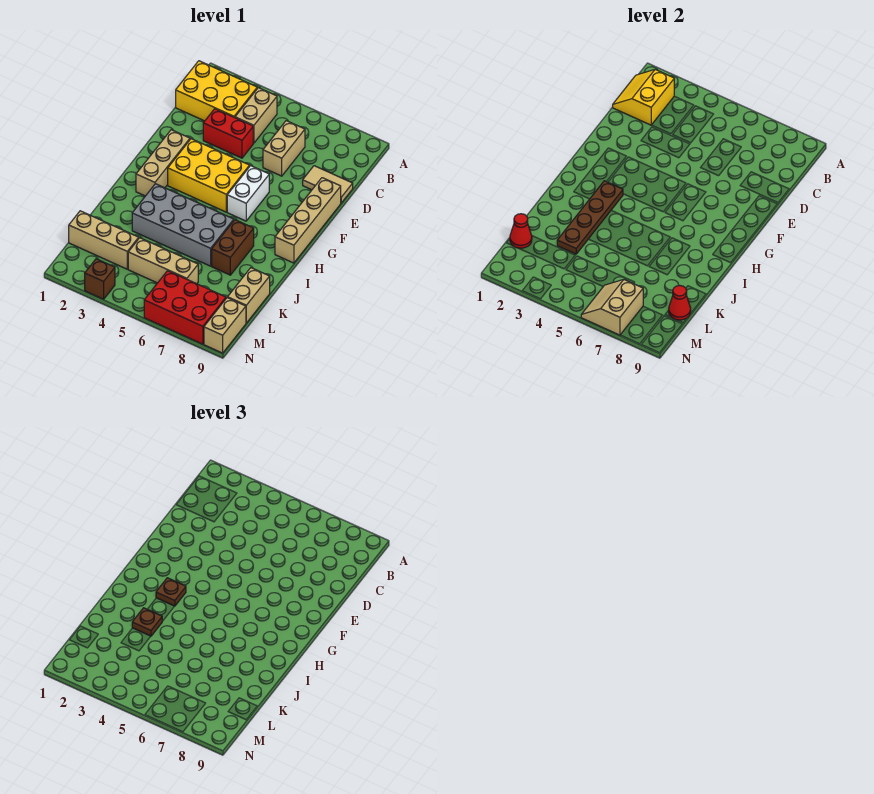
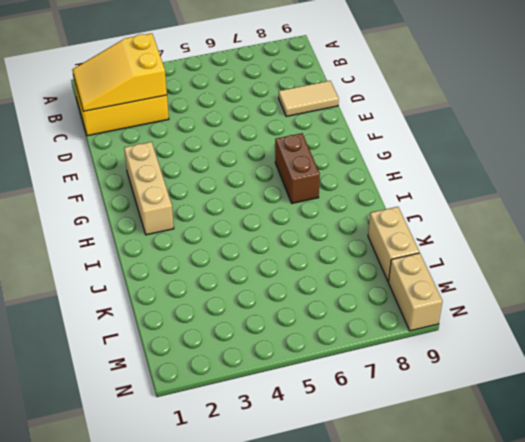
yellow slope B1:C3 level 2 top 3 -> yellow slope B1:C2 level 2 top 2
brown brick G7:H7 level 1 -> brown brick I7:J7 level 1
none -> tan brick B4:C4 level 1
none -> tan brick C6:D6 level 1
none -> red brick D3:D4 level 1

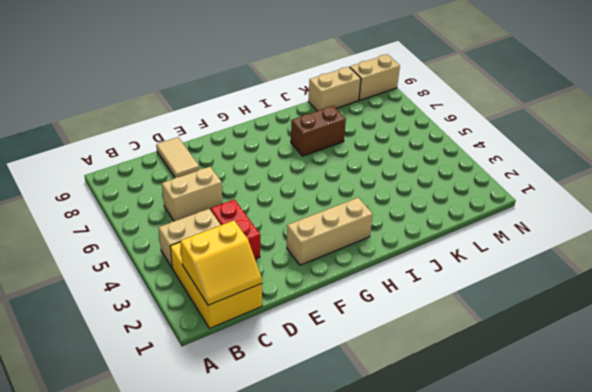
none -> tan brick E9:H9 level 1
none -> yellow brick F3:G5 level 1
none -> white brick F6:G6 level 1

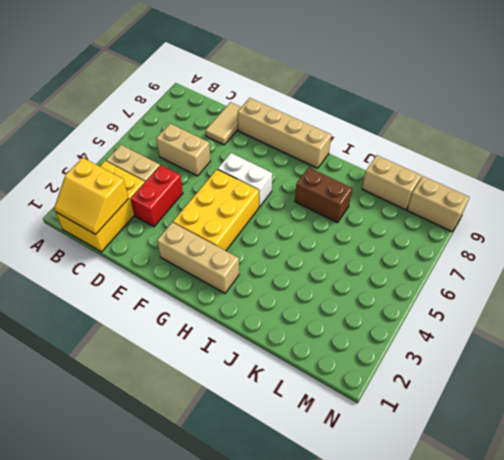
none -> grey brick I3:J6 level 1
none -> tan brick L1:L3 level 1
none -> tan brick L4:L6 level 1

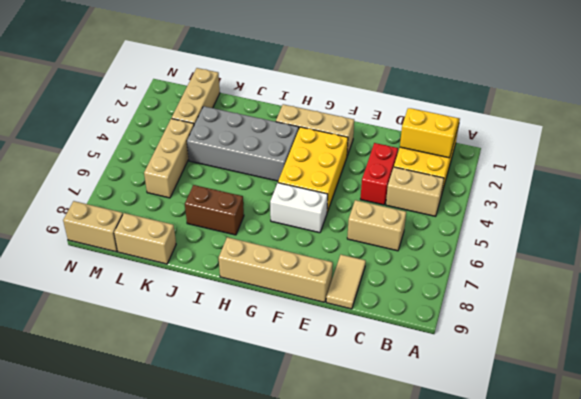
grey brick H3:K4 level 1 -> grey brick I3:J6 level 1
none -> red brick M6:N8 level 1
none -> brown brick N3 level 1
none -> brown plate H3:K3 level 2

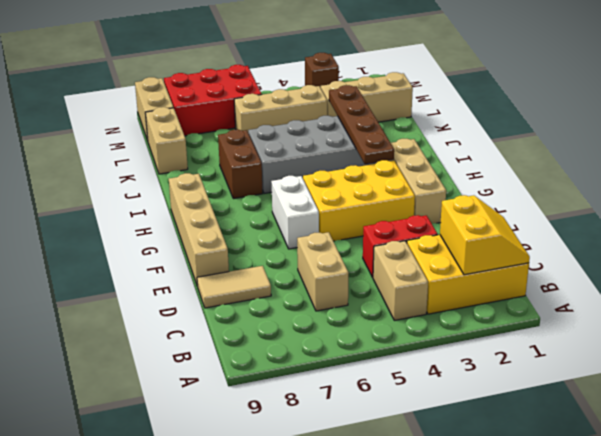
none -> red cone L1 level 2
none -> red cone L9 level 2
none -> tan slope M6:N7 level 2 top 7

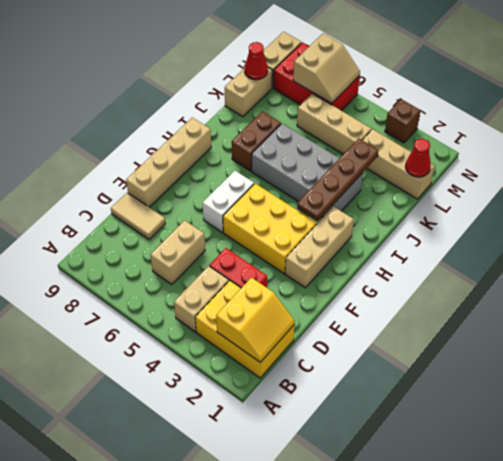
none -> brown plate H3 level 3
none -> brown plate J3 level 3

